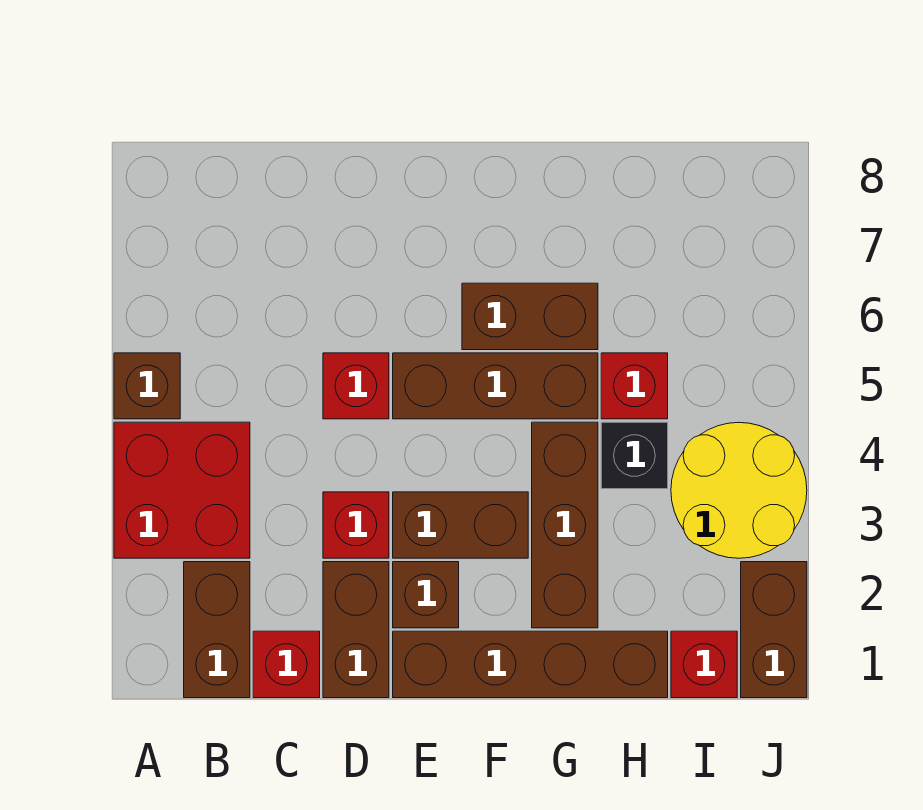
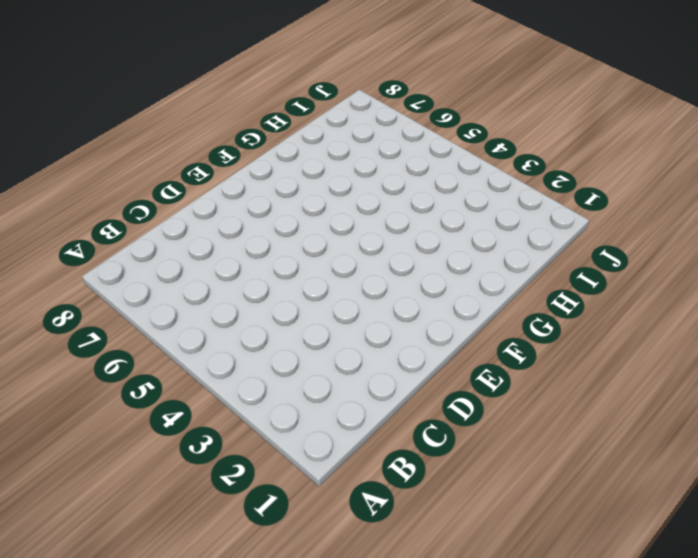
none -> red brick A3:B4 level 1
none -> brown brick A5 level 1
none -> brown brick B1:B2 level 1

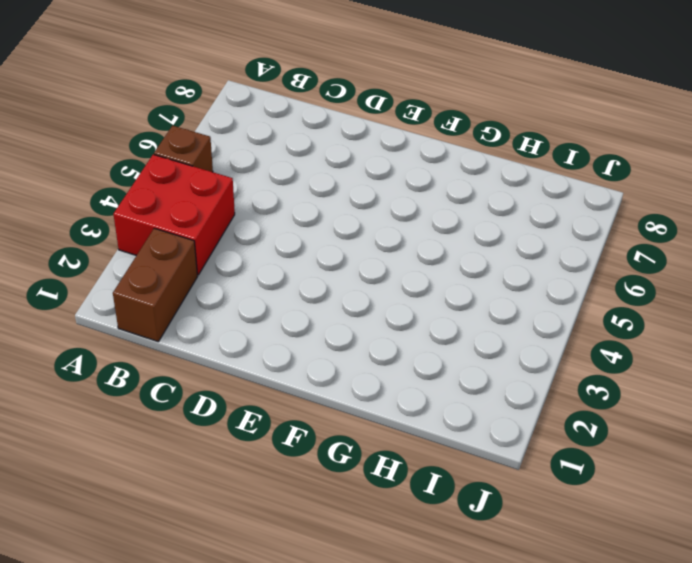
none -> red brick C1 level 1
none -> brown brick D1:D2 level 1
none -> red brick D3 level 1

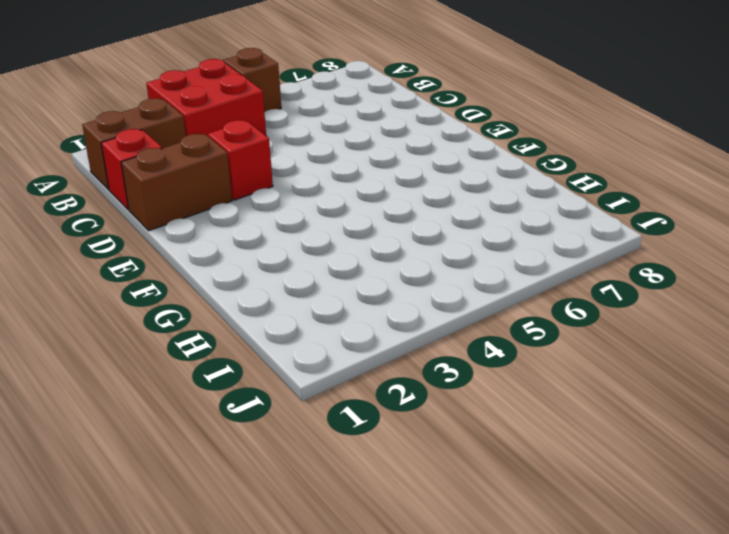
none -> red brick D5 level 1
none -> brown brick E1:H1 level 1
none -> brown brick E2 level 1

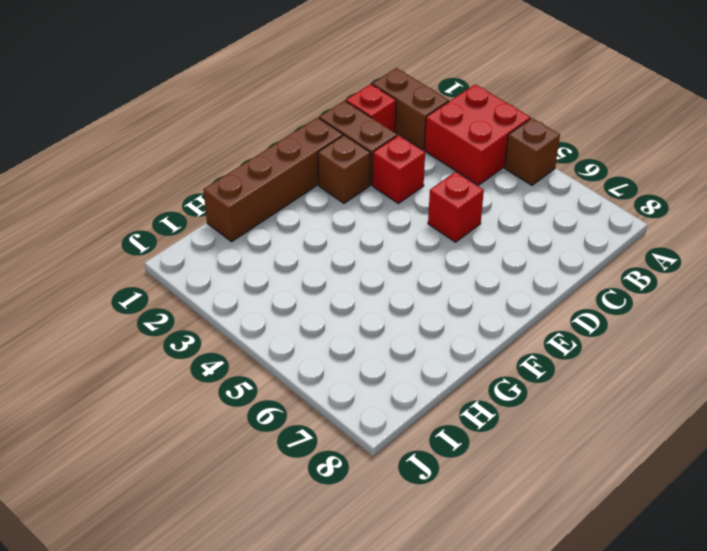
none -> brown brick E3:F3 level 1
none -> brown brick E5:G5 level 1
none -> brown brick F6:G6 level 1

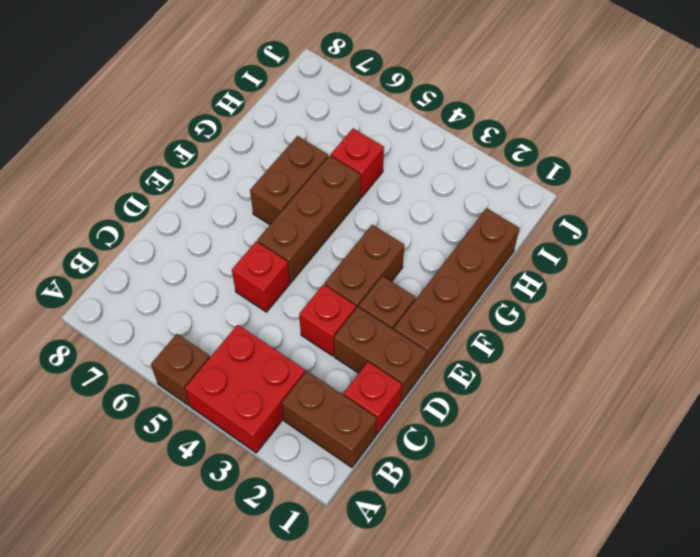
none -> brown brick G2:G4 level 1
none -> black brick H4 level 1
none -> red brick I1 level 1

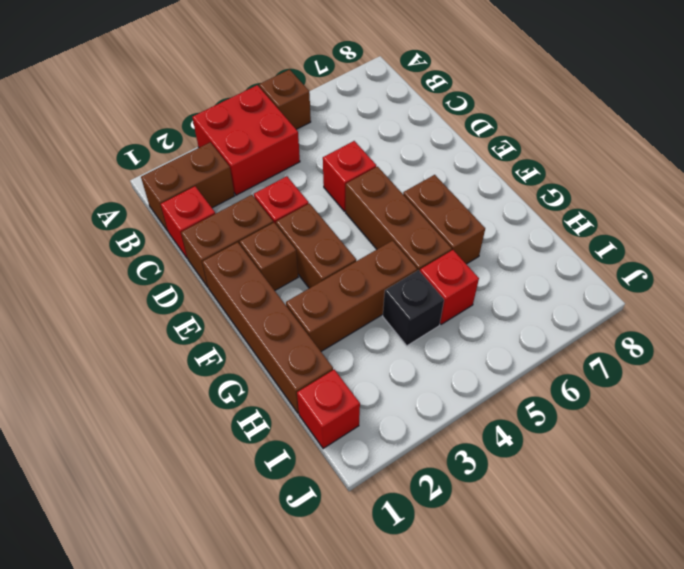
none -> yellow round brick I3:J4 level 1
none -> brown brick J1:J2 level 1

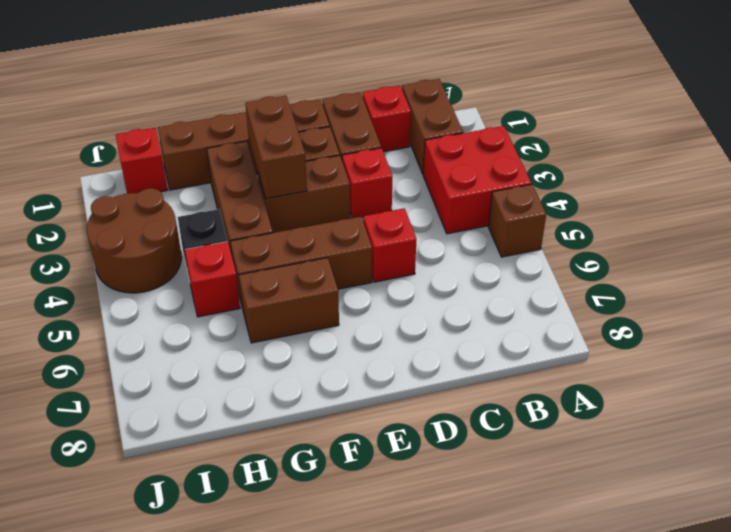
brown brick F2:F3 level 2 -> brown brick J1:J2 level 1
brown round brick I3:J4 level 1 -> yellow round brick I3:J4 level 1

